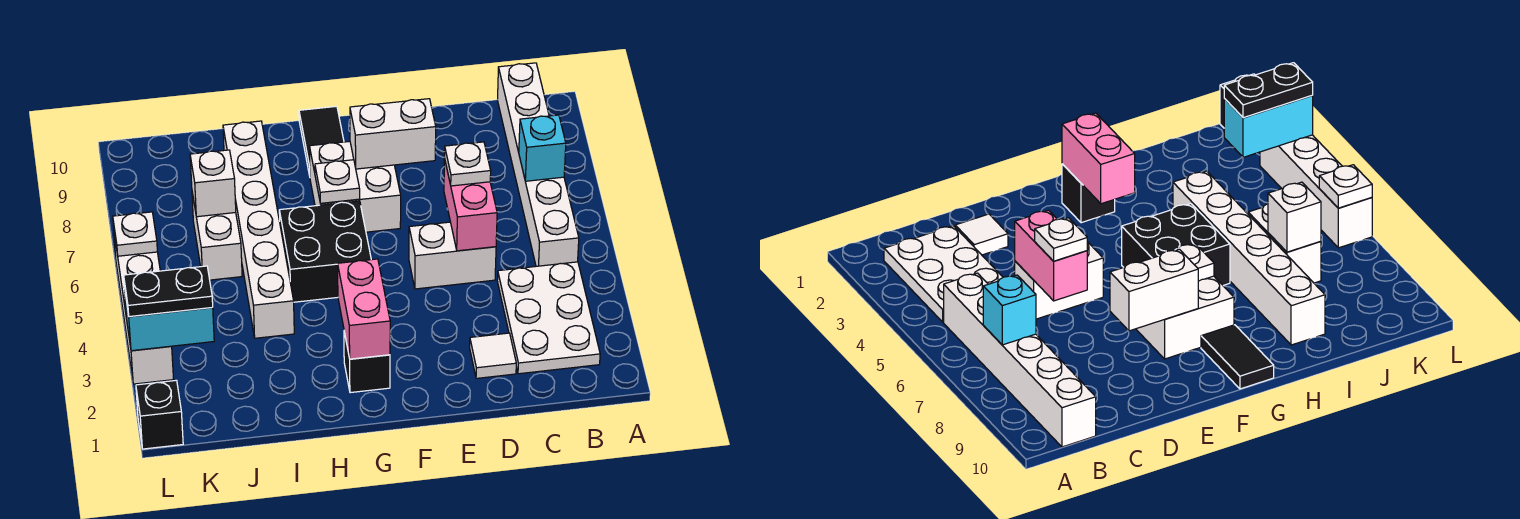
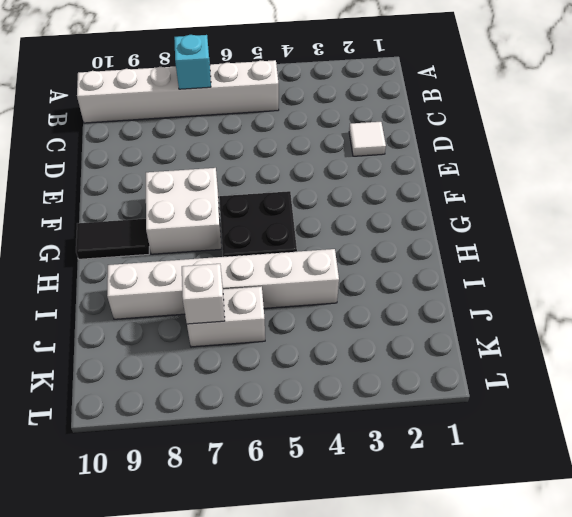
none -> white plate B2:C4 level 1
none -> white brick D5:E5 level 1
none -> black brick G2 level 1

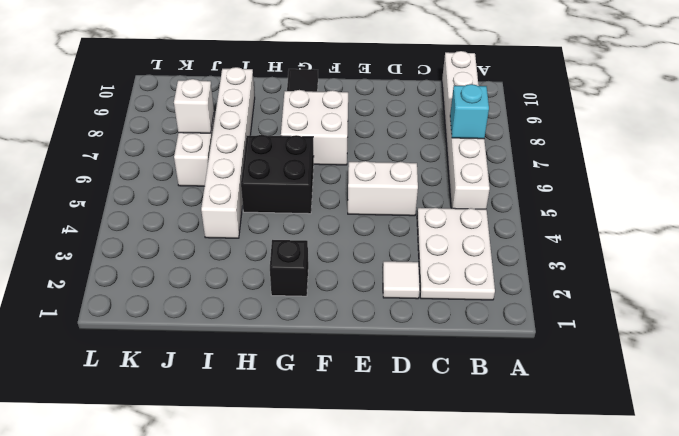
none -> black brick L1 level 1
none -> white brick L3:L6 level 1
none -> pink brick D5:D6 level 2

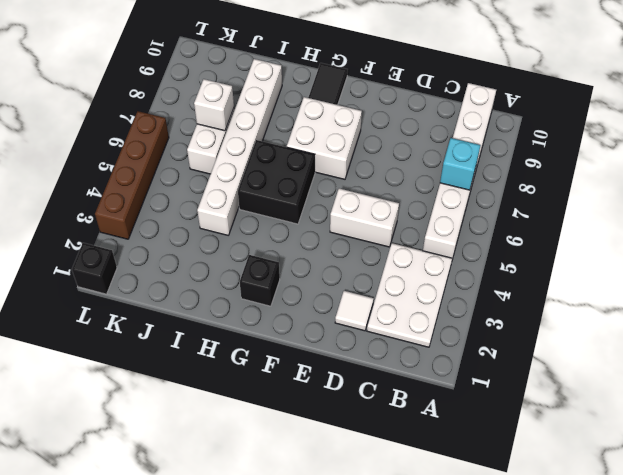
brown brick L3:L6 level 1 -> white brick L3:L6 level 1
none -> pink brick D5:D6 level 2
none -> white brick E8:F8 level 2
none -> pink brick G2:G3 level 2

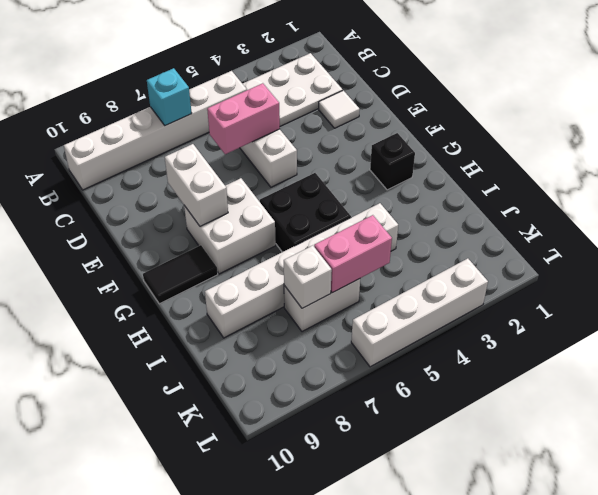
pink brick J5:J6 level 2 -> pink brick G2:G3 level 2
none -> black brick L1 level 1
none -> white plate G7 level 2
none -> cyan brick K3:L3 level 2

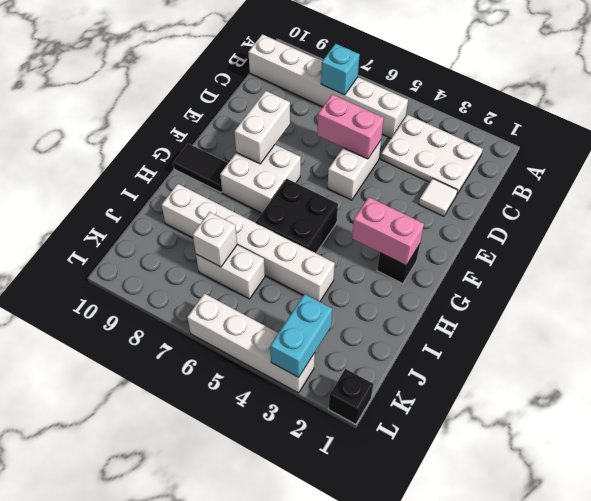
none -> white plate G7 level 2
none -> white plate L6 level 2
none -> white plate D6 level 3

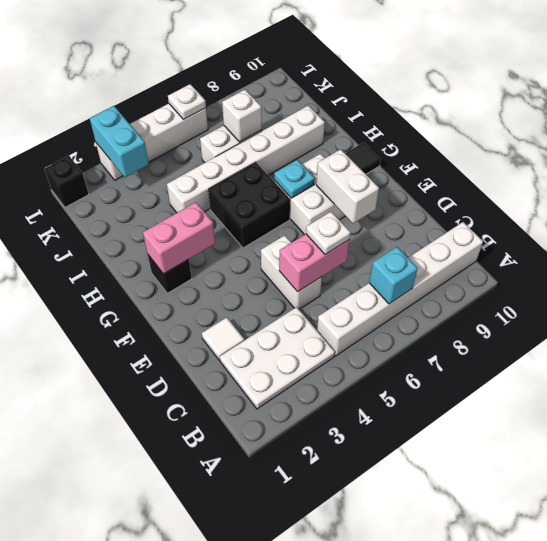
cyan plate G7 level 2 -> white plate G7 level 2
none -> black plate K3:L3 level 3

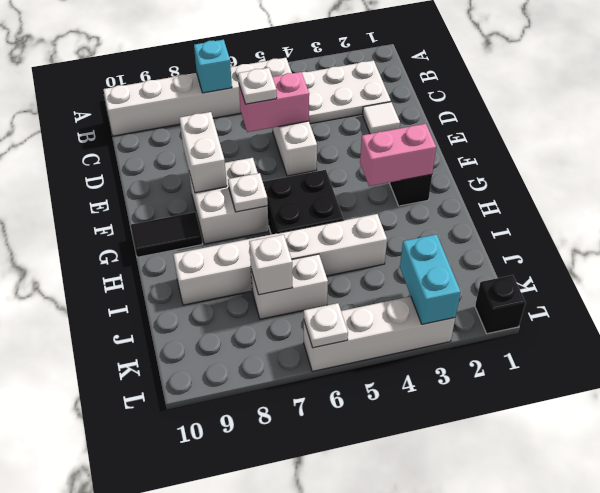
none -> black plate K3:L3 level 3

